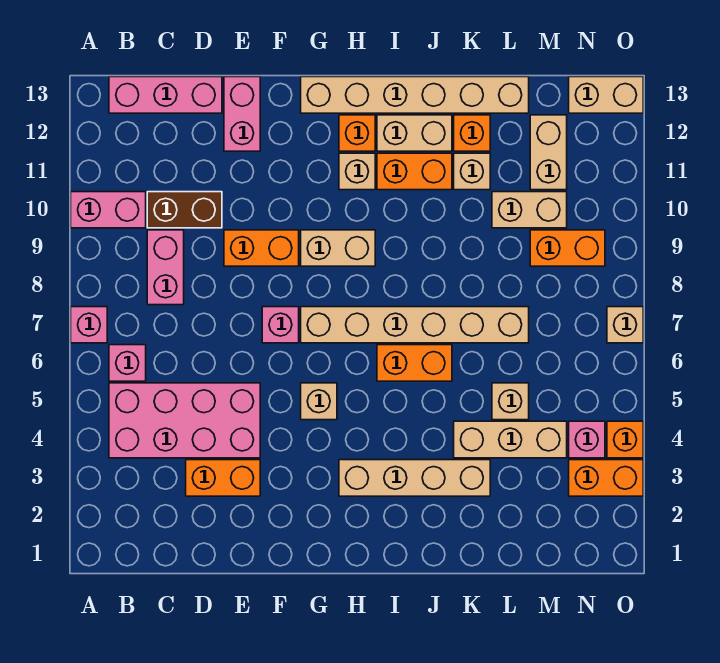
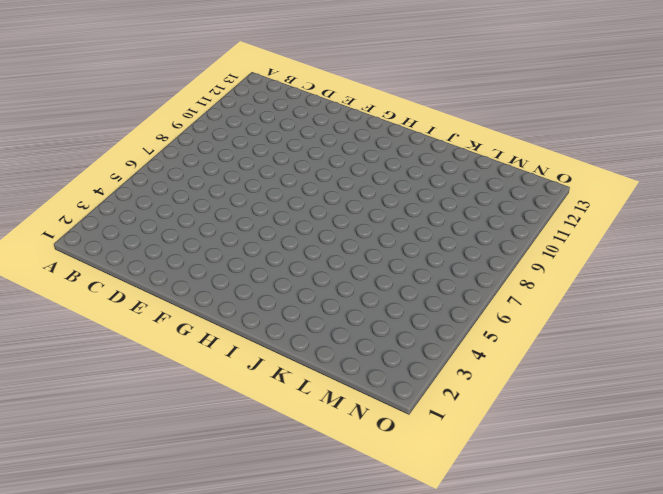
none -> pink brick A7 level 1
none -> pink brick A10:B10 level 1
none -> pink brick B4:E5 level 1
none -> pink brick B6 level 1

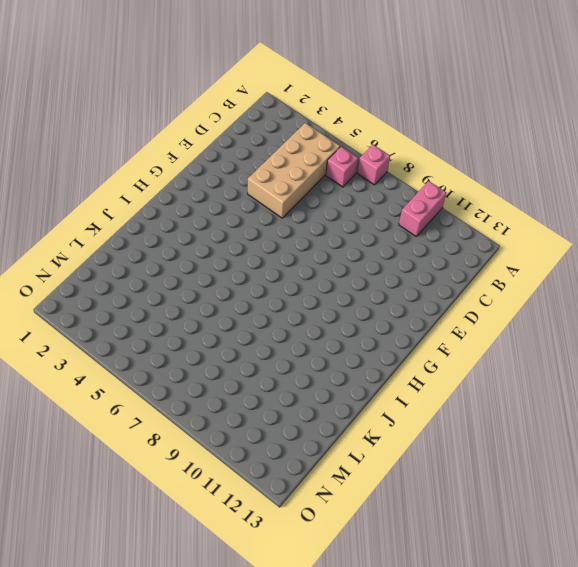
tan brick B4:E5 level 1 -> pink brick B4:E5 level 1
none -> pink brick B13:D13 level 1
none -> pink brick C8:C9 level 1
none -> brown brick C10:D10 level 1
none -> orange brick D3:E3 level 1

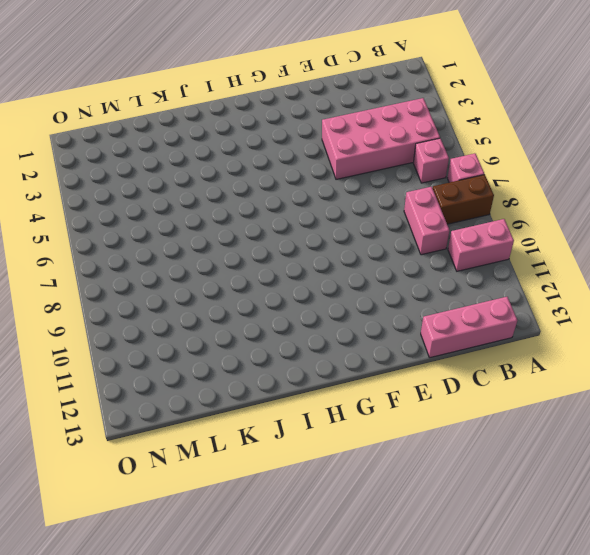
brown brick A8:B8 level 1 -> brown brick C10:D10 level 1
none -> orange brick D3:E3 level 1
none -> orange brick E9:F9 level 1
none -> pink brick E12:E13 level 1
none -> pink brick F7 level 1

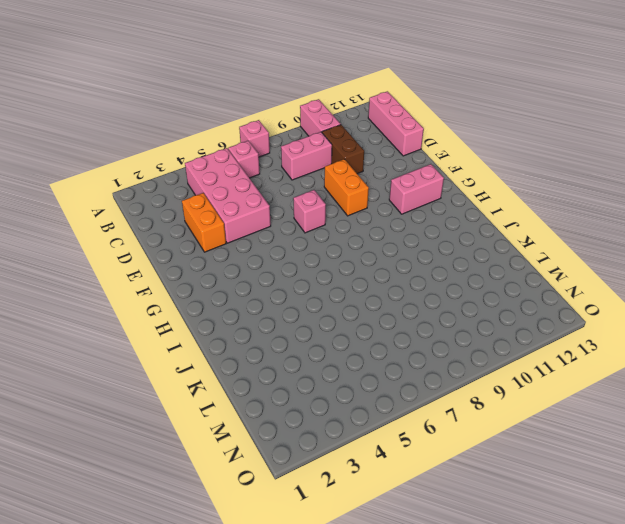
pink brick G11:G12 level 1 -> pink brick E12:E13 level 1
none -> tan brick G5 level 1
none -> tan brick G7:L7 level 1
none -> tan brick G9:H9 level 1
none -> tan brick G13:L13 level 1

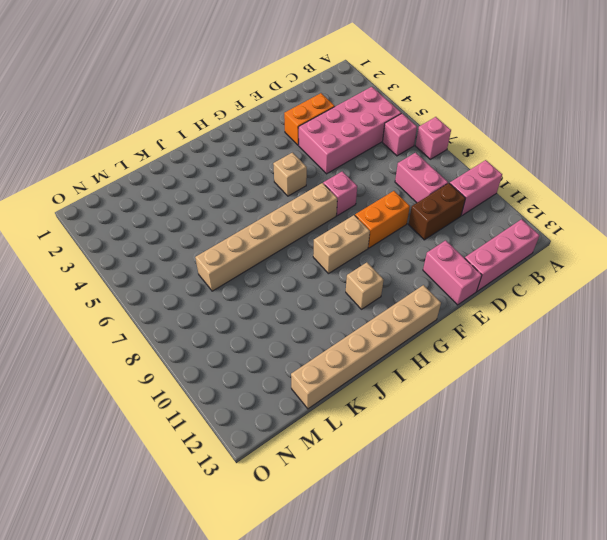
none -> tan brick H3:K3 level 1
none -> orange brick H12 level 1
none -> orange brick I6:J6 level 1
none -> orange brick I11:J11 level 1

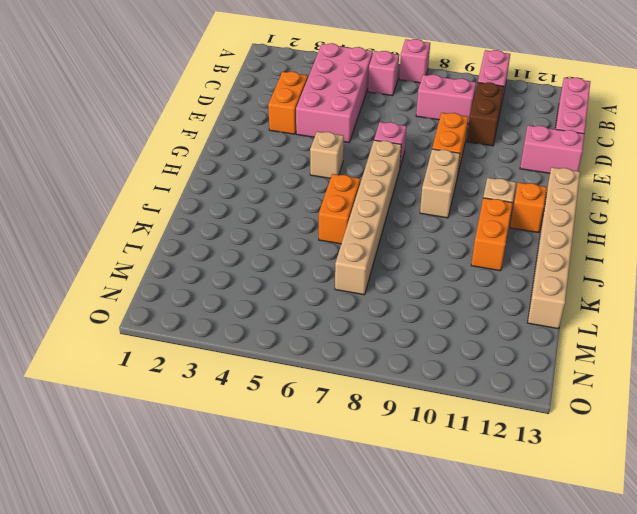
none -> tan brick H3:K3 level 1
none -> tan brick I12:J12 level 1
none -> tan brick K4:M4 level 1
none -> tan brick K11 level 1

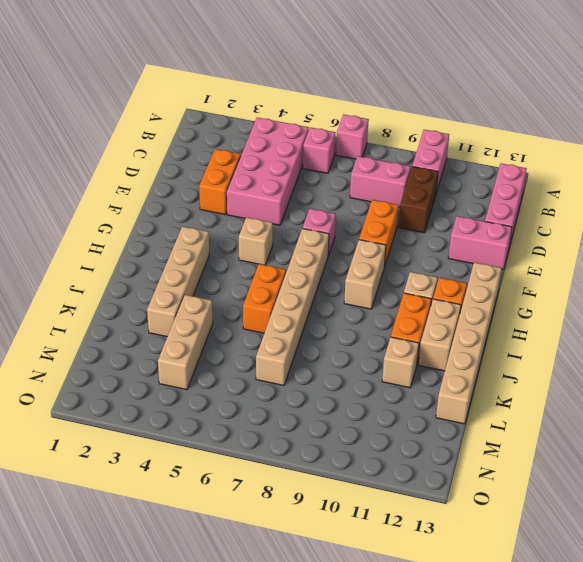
none -> orange brick K12 level 1
none -> tan brick L5 level 1
none -> tan brick L10:M10 level 1
none -> orange brick M9:N9 level 1

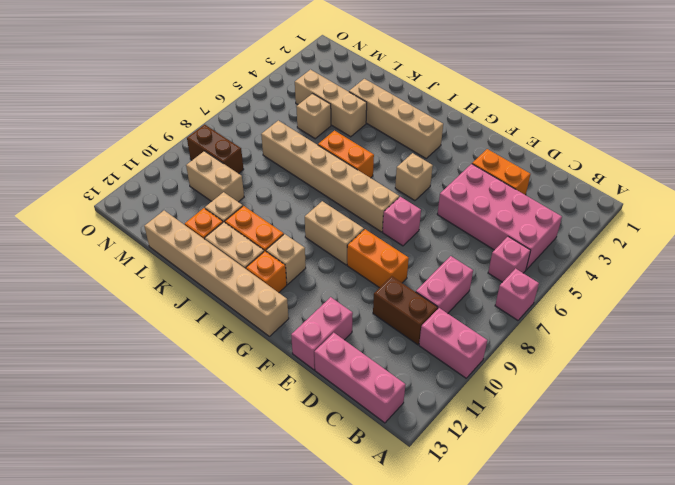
brown brick M9:N9 level 1 -> orange brick M9:N9 level 1
none -> tan brick M11:M12 level 1
none -> orange brick N3:O3 level 1
none -> pink brick N4 level 1
none -> tan brick N13:O13 level 1

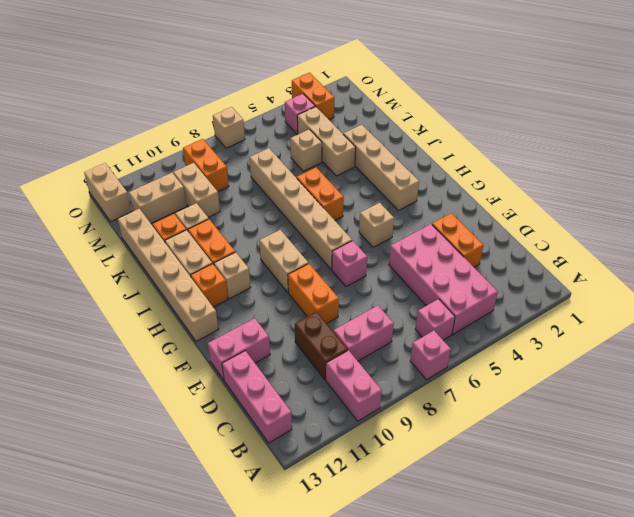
none -> orange brick O4 level 1

